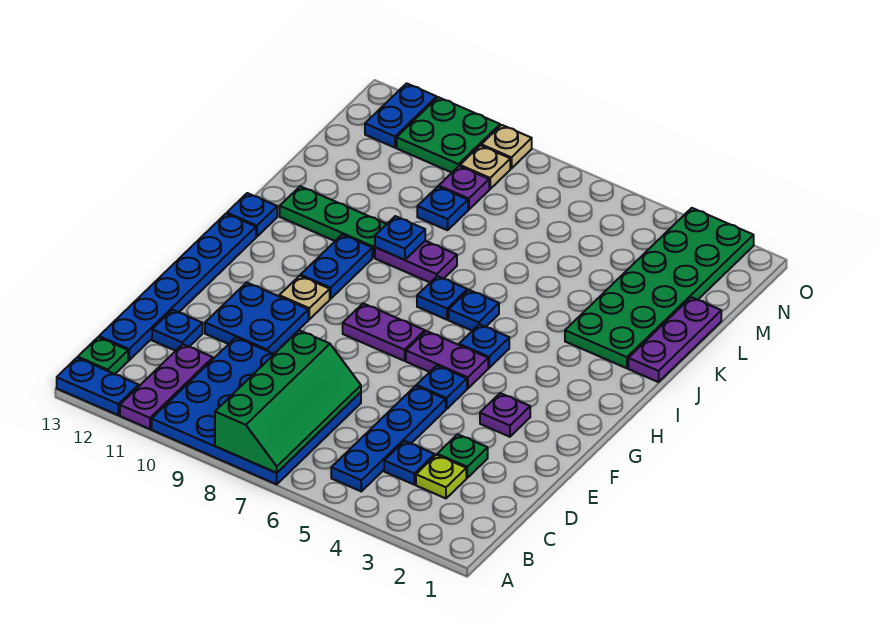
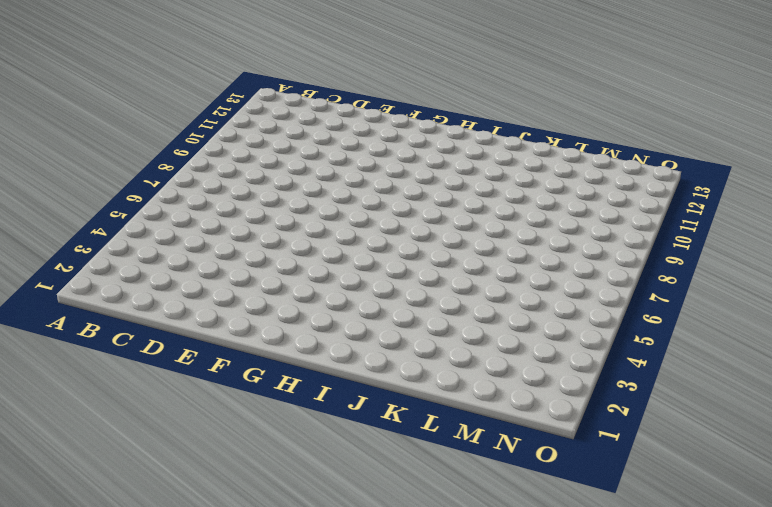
none -> blue plate A7:D10 level 1
none -> purple plate A11:C11 level 1
none -> blue plate A12:A13 level 1
none -> blue plate B5:E5 level 1

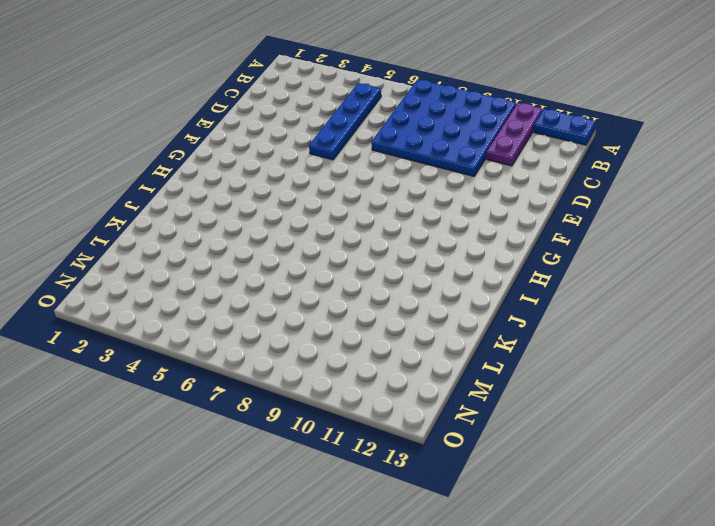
none -> green plate B13 level 1
none -> lime plate C3 level 1
none -> blue plate C4 level 1
none -> blue plate C13:H13 level 1

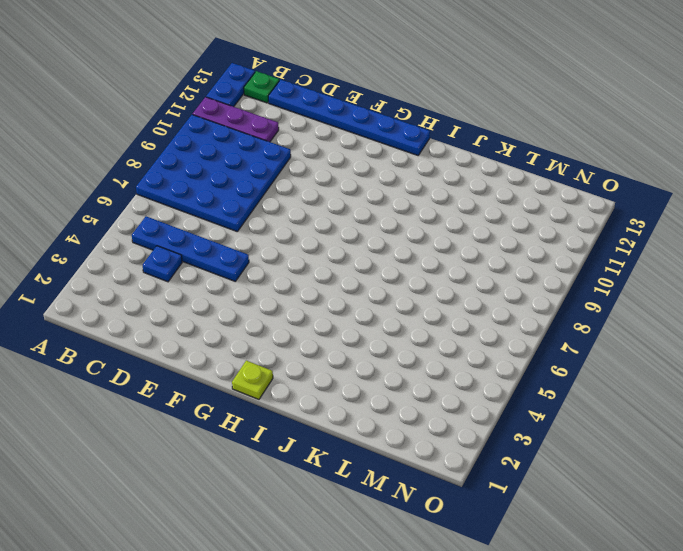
lime plate H1 level 1 -> lime plate C3 level 1
none -> green plate D3 level 1
none -> blue plate D12 level 1
none -> blue plate E10:F11 level 1
none -> purple plate F3 level 1

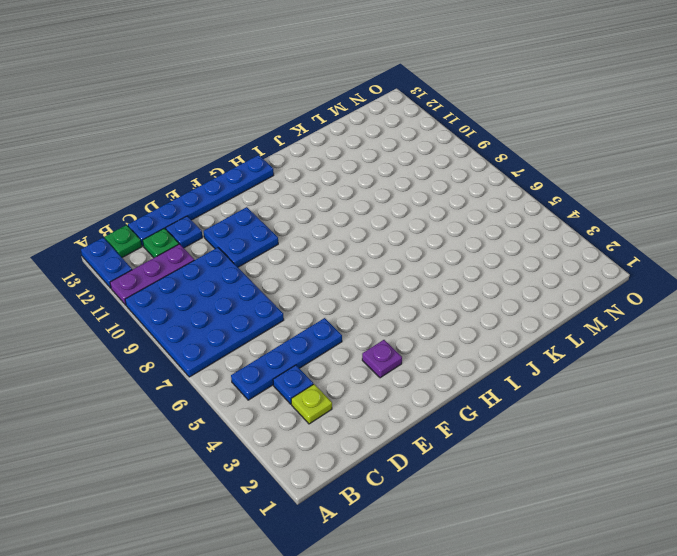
green plate C12 level 1 -> green plate D3 level 1
none -> blue plate F5 level 1
none -> purple plate G5:G6 level 1
none -> purple plate G7:G8 level 1
none -> tan plate G10 level 1

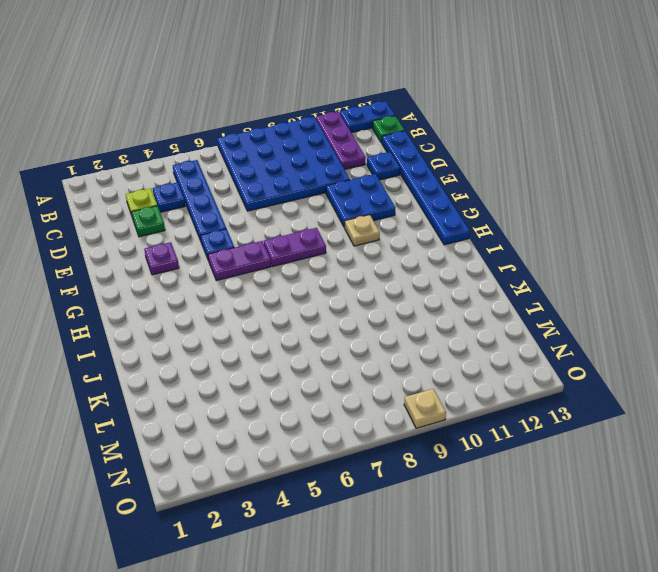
none -> blue plate H5 level 1
none -> blue plate H10:I10 level 1
none -> blue plate I6 level 1
none -> blue plate I7 level 1

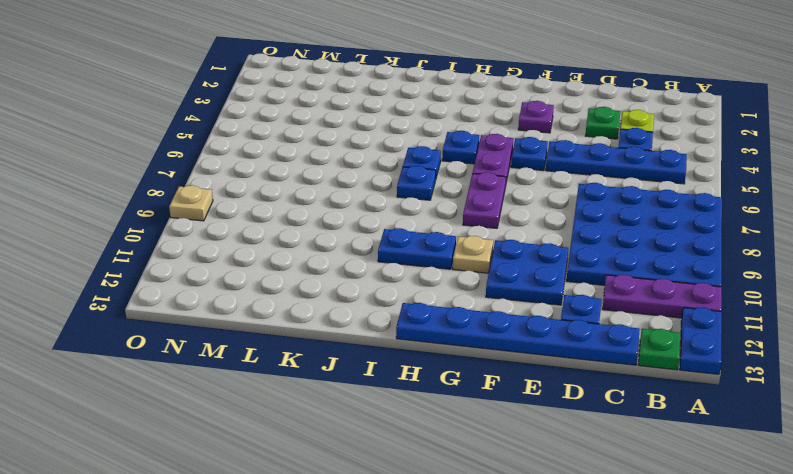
none -> blue plate I13 level 1
none -> purple plate J1:L1 level 1
none -> green plate J2:O3 level 1
none -> purple plate J8:J9 level 1

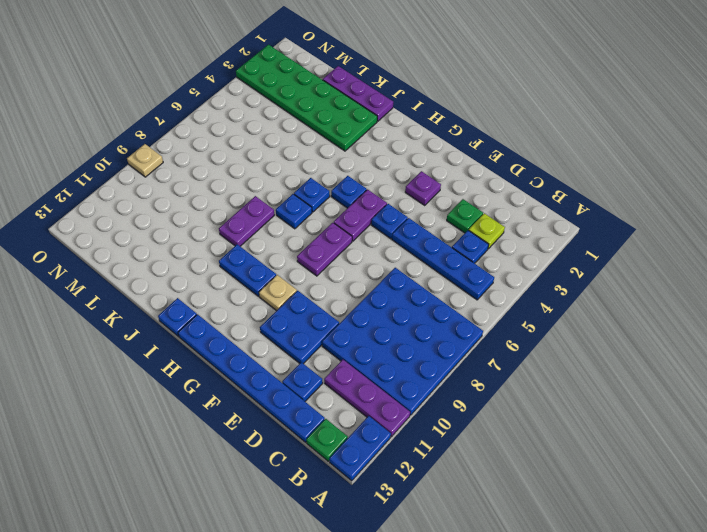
none -> green plate J10:J12 level 1
none -> blue plate L9 level 1
none -> purple plate M9 level 1
none -> tan plate N9 level 1

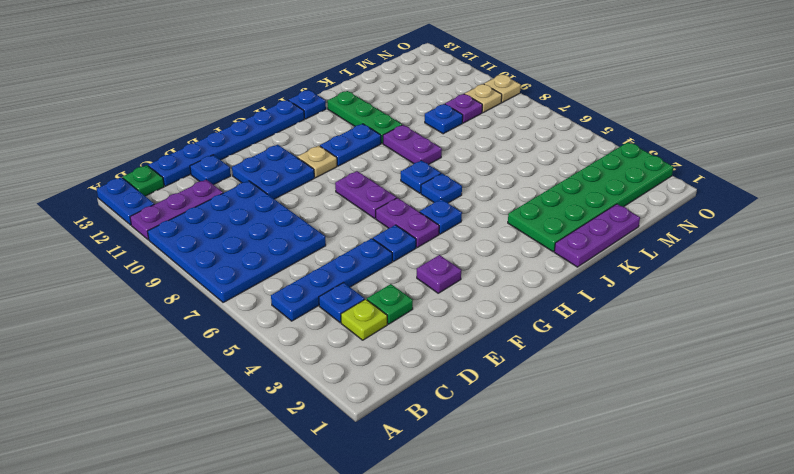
none -> green plate N10:O11 level 1
none -> blue plate N12:O12 level 1
none -> green slope A7:D8 level 2 top 8
none -> blue plate J9 level 2

